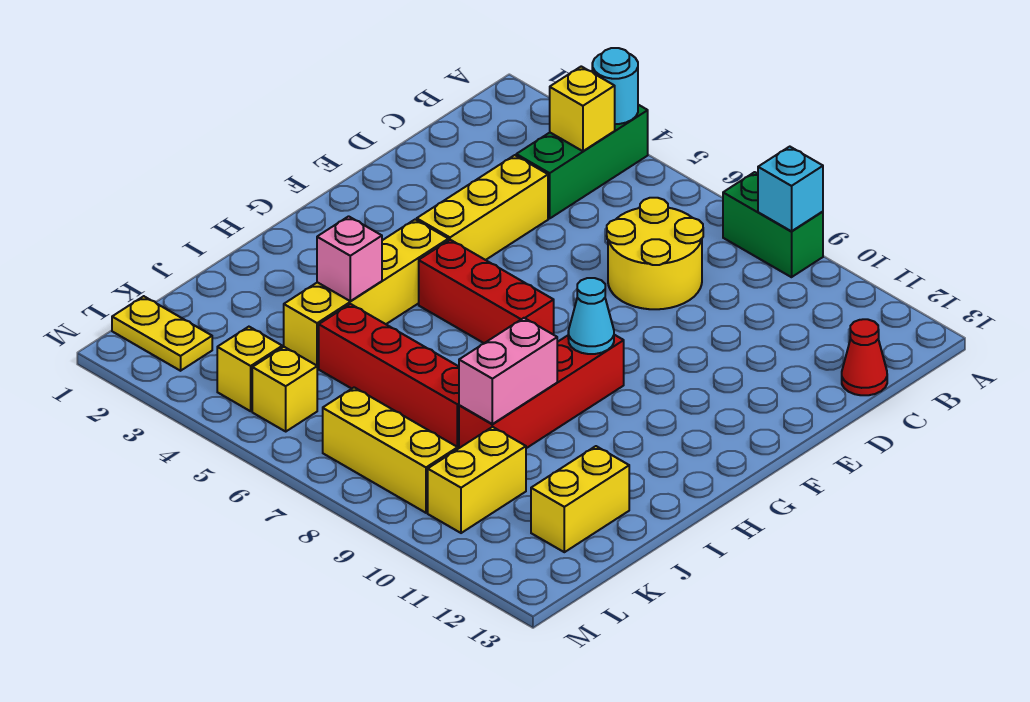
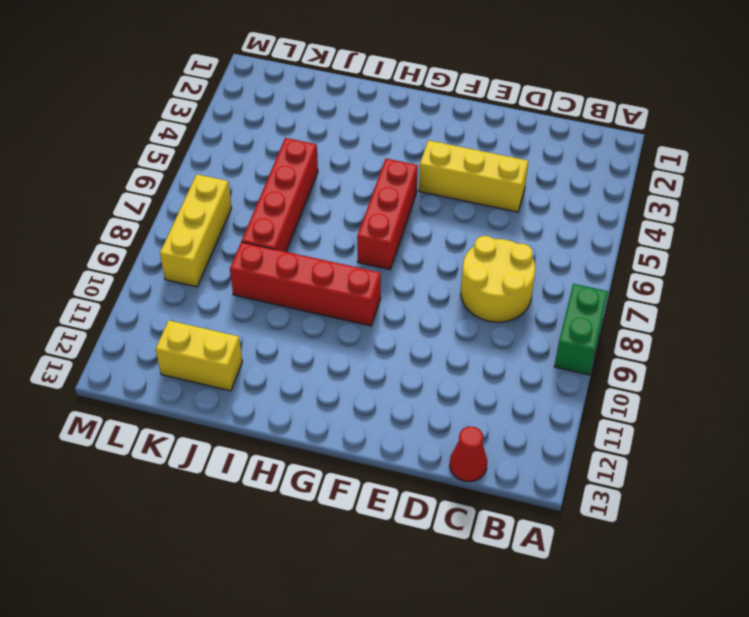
none -> green brick A4:C4 level 1
none -> yellow brick G4:J4 level 1
none -> yellow brick K10:L10 level 1

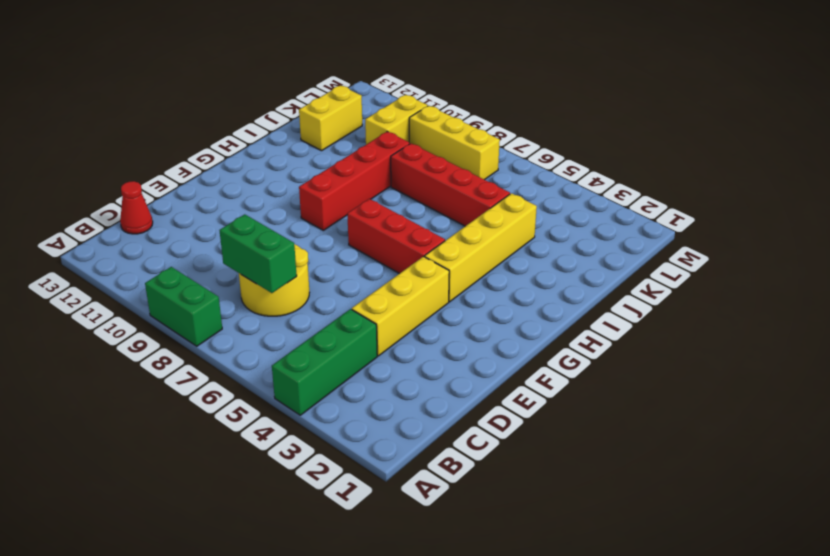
green brick C7:C8 level 2 -> none
none -> yellow plate L1:L2 level 1
none -> yellow brick L4 level 1
none -> yellow brick L5 level 1

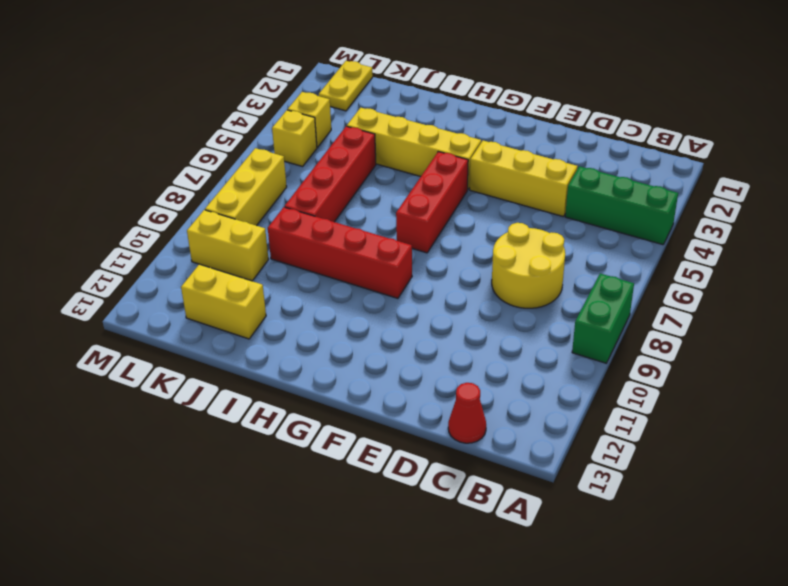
none -> cyan round brick A4 level 2
none -> cyan brick A9 level 2
none -> yellow brick B4 level 2

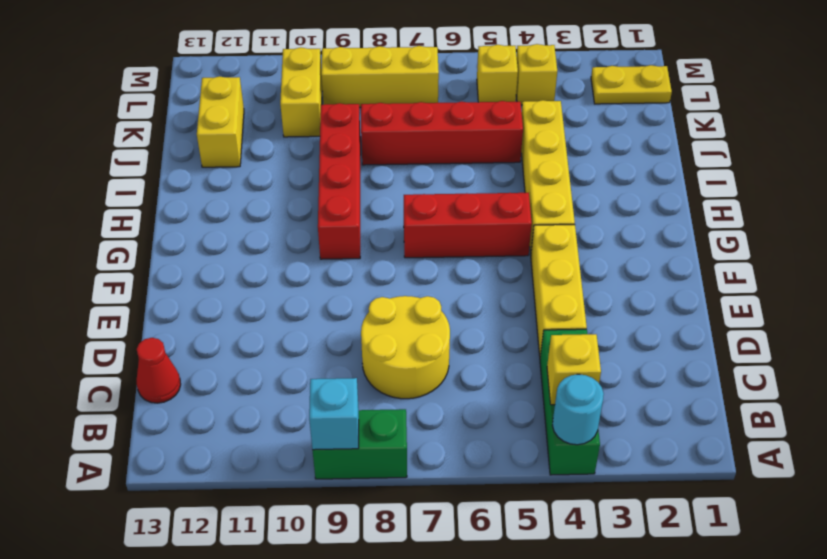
none -> cyan cone G9 level 2
none -> pink brick I4 level 2
none -> pink brick I9:J9 level 2

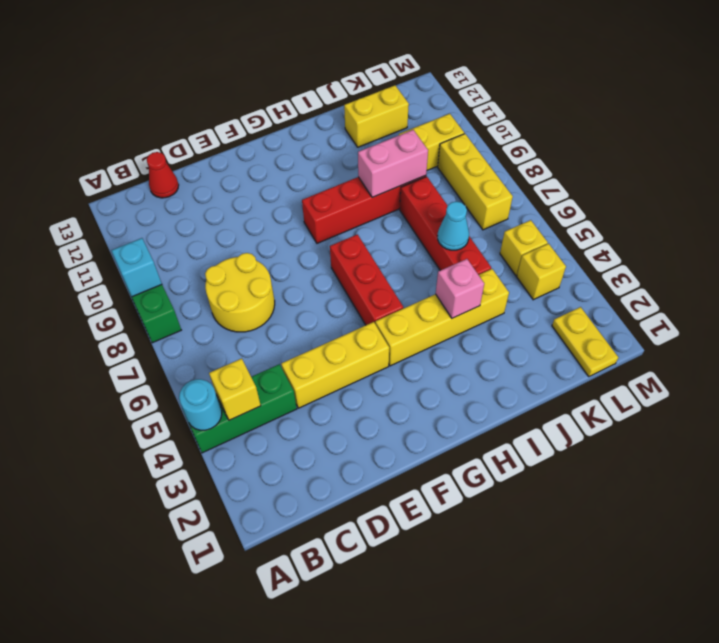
cyan cone J6 level 2 -> cyan cone G9 level 2

